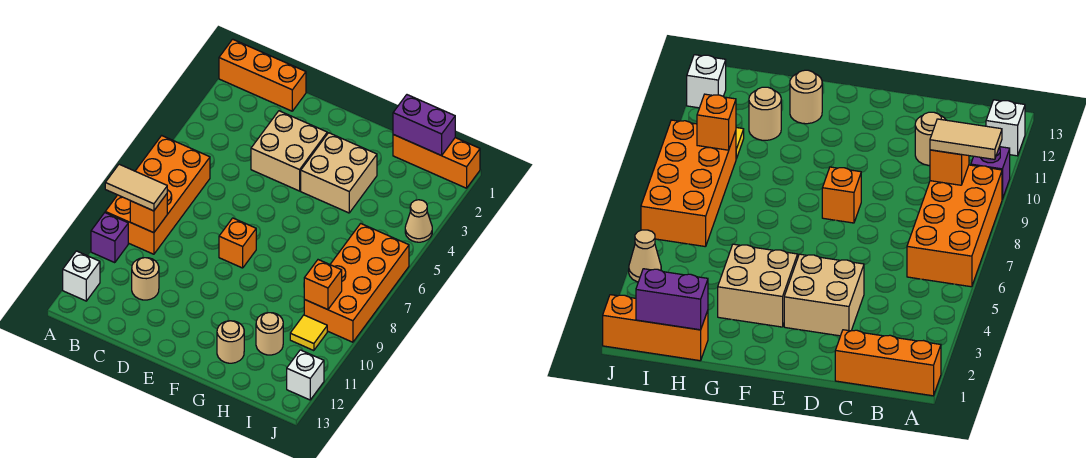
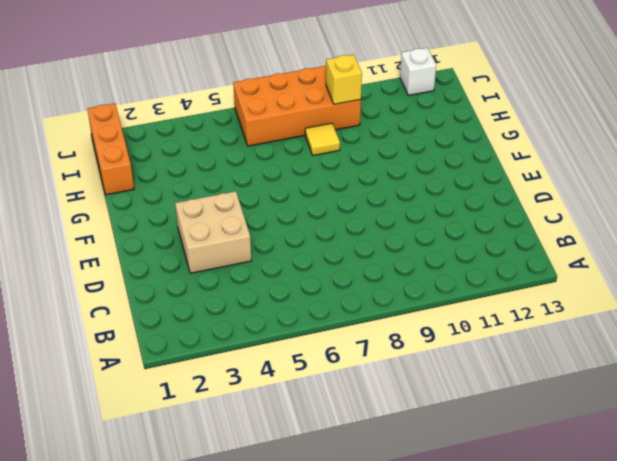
yellow tile H8 level 1 -> yellow tile I10 level 1
yellow brick I9 level 2 -> orange brick I9 level 2
none -> orange brick A1:C1 level 1
none -> orange brick A6:B9 level 1
none -> purple brick A10 level 1

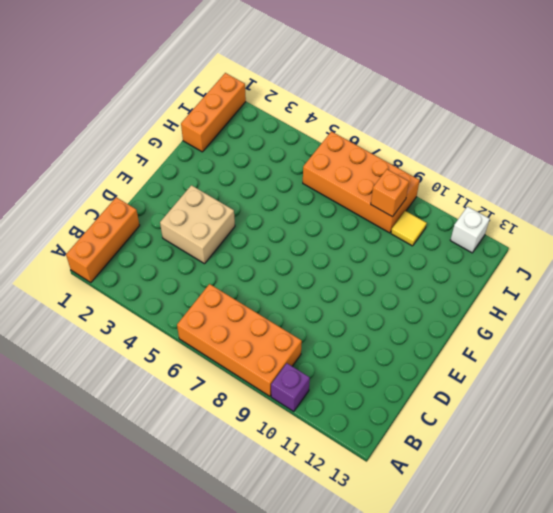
none -> white brick A12 level 1
none -> tan round brick C11 level 1
none -> orange brick E8 level 1

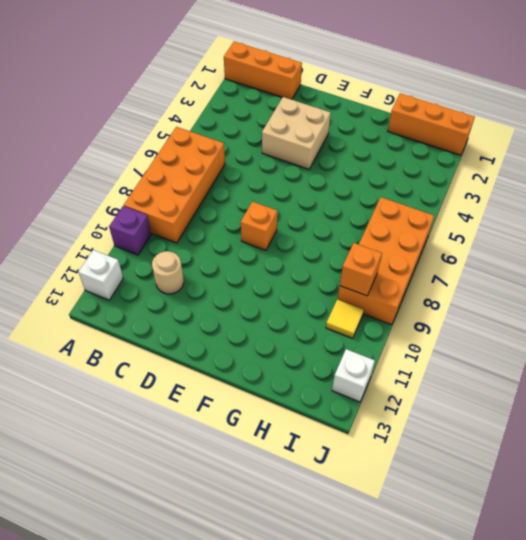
none -> tan brick F3:G4 level 1
none -> tan round brick G12 level 1
none -> tan round brick H11 level 1

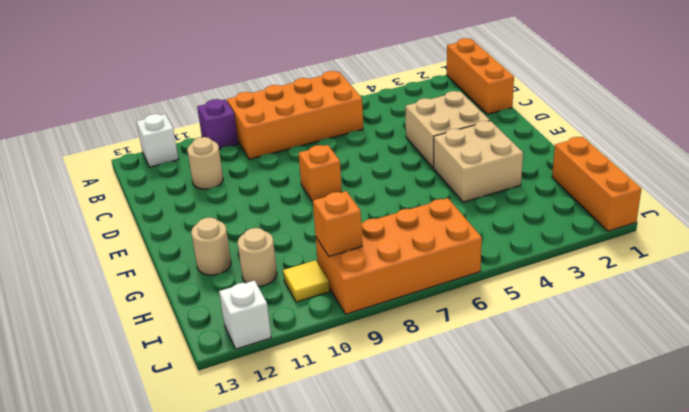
none -> tan cone J4 level 1
none -> orange brick B9 level 2
none -> purple brick H1:I1 level 2

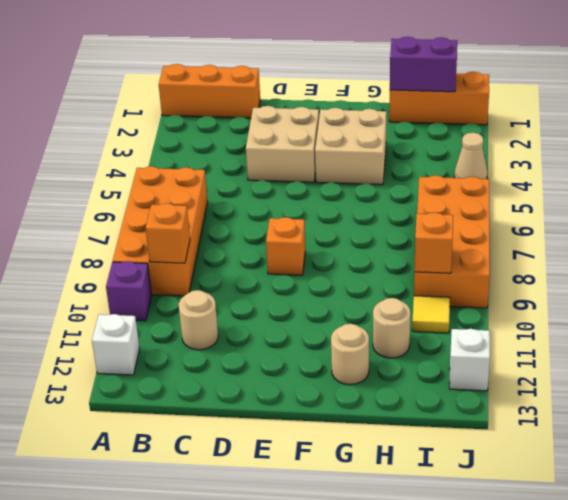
none -> tan tile A9:B9 level 3

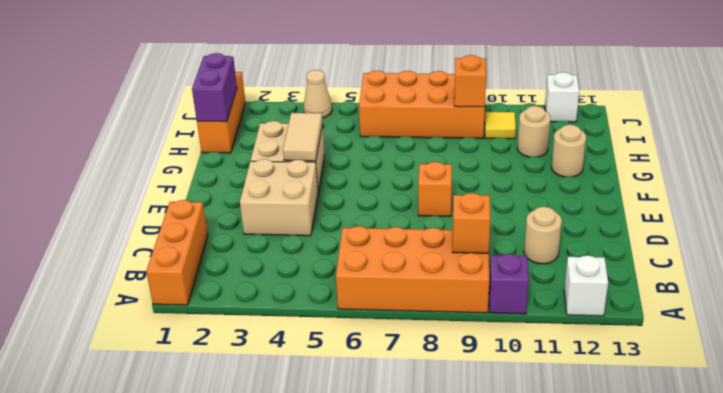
tan tile F4:G4 level 2 -> tan tile A9:B9 level 3

